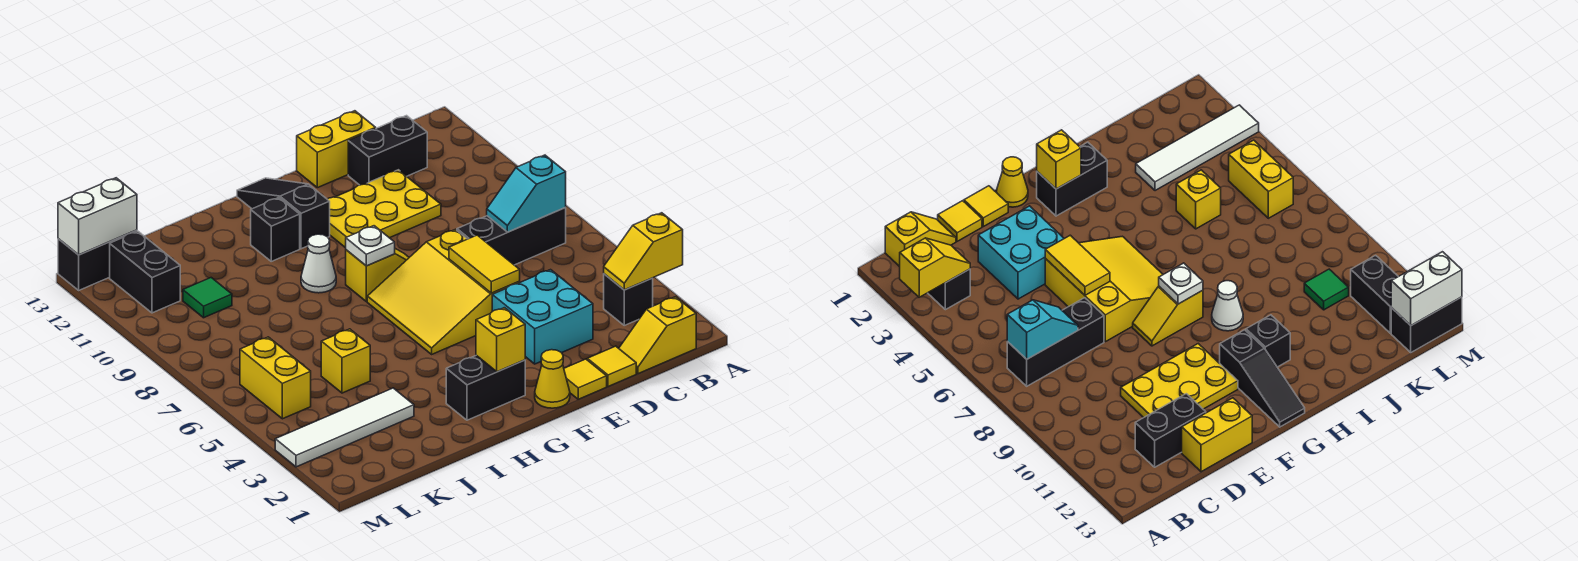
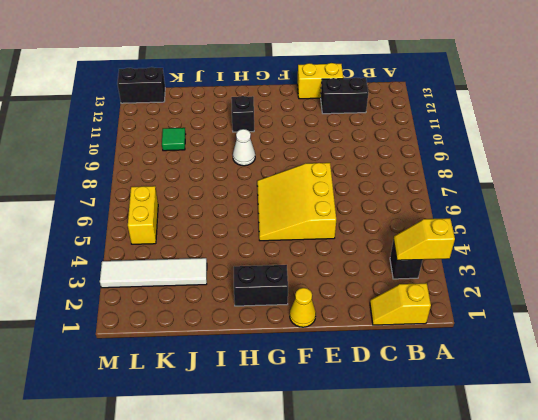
none -> black brick B7:D7 level 1
none -> yellow tile D1 level 1
none -> cyan brick D3:E4 level 1

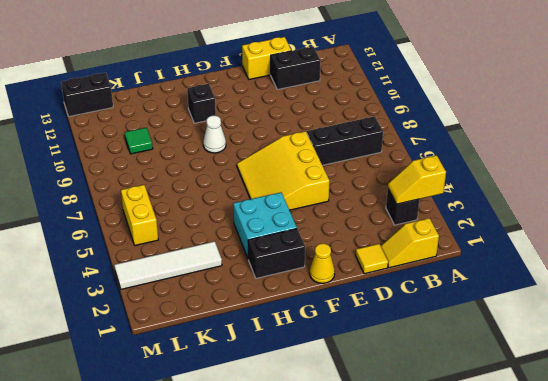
cyan brick G3:H4 level 1 -> cyan brick D3:E4 level 1
none -> yellow plate D10:F11 level 1
none -> yellow tile E1 level 1
none -> yellow slope F8:G8 level 1 top G

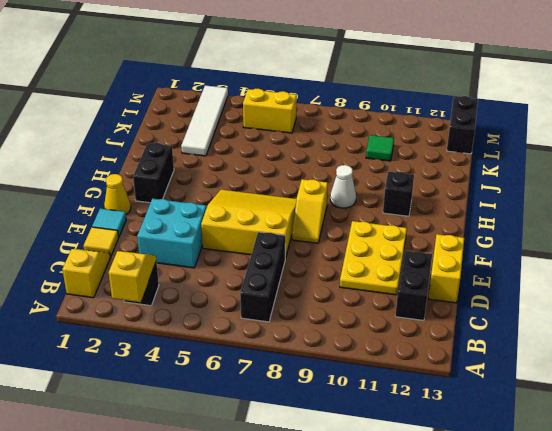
cyan tile E1 level 1 -> yellow tile E1 level 1
none -> black slope G11:G13 level 1 top 11
none -> yellow brick J5 level 1
none -> black brick L11:L12 level 1

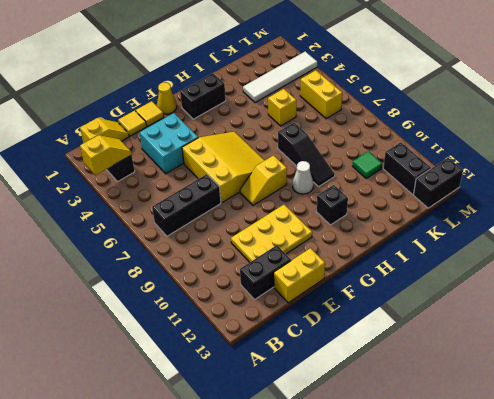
black slope I7:I9 level 1 top 7 -> black slope G11:G13 level 1 top 11
none -> cyan slope B7:C7 level 2 top B
none -> yellow tile E5:E6 level 2
none -> yellow brick G2 level 2

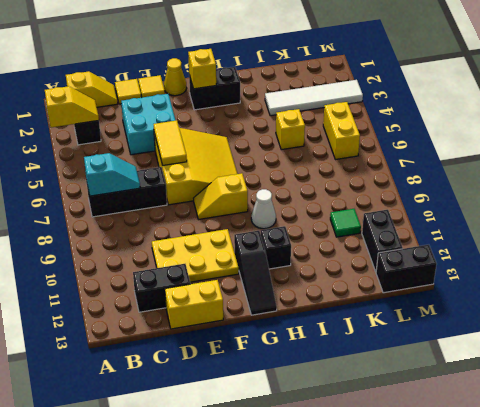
none -> white plate G8 level 2
none -> white brick L13:M13 level 2

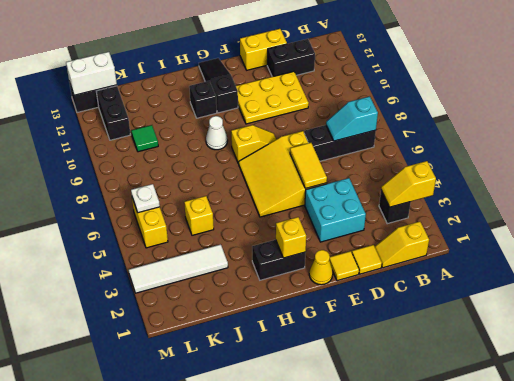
white plate L6 level 2 -> white plate G8 level 2

